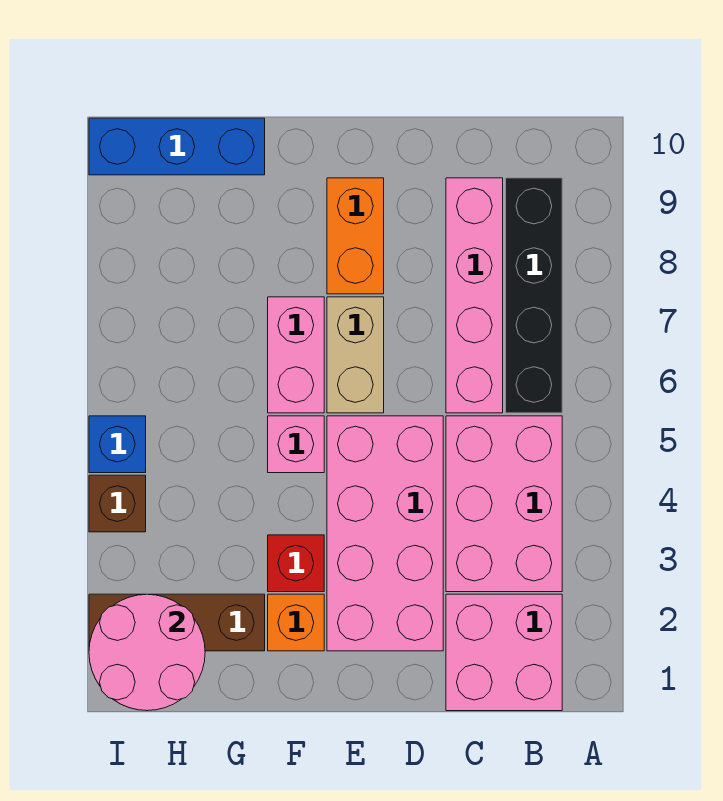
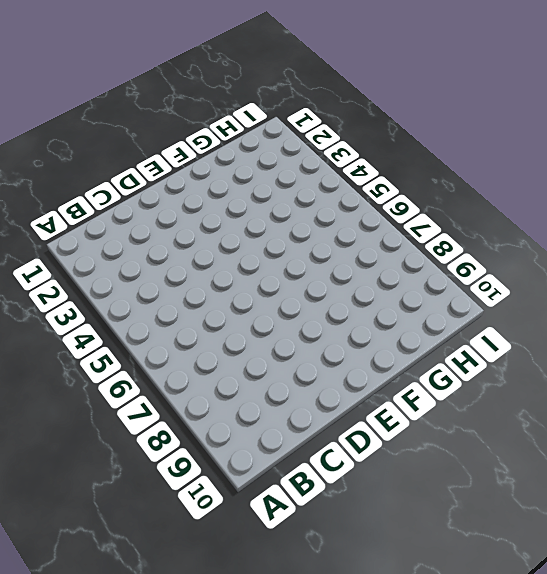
none -> pink brick B1:C2 level 1
none -> pink brick B3:C5 level 1
none -> black brick B6:B9 level 1

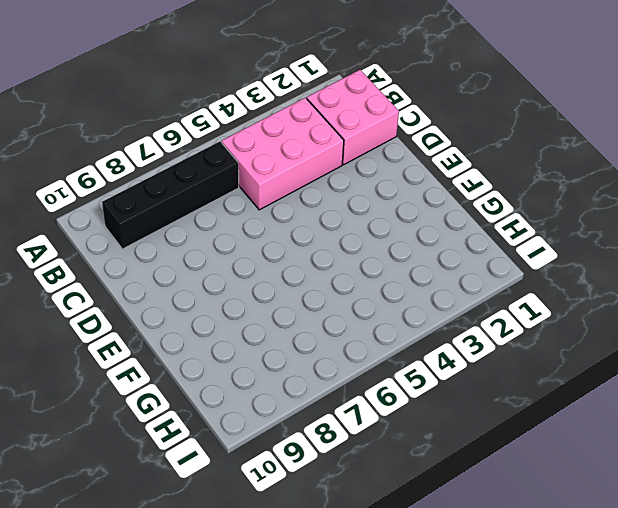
none -> pink brick C6:C9 level 1
none -> pink brick D2:E5 level 1
none -> tan brick E6:E7 level 1

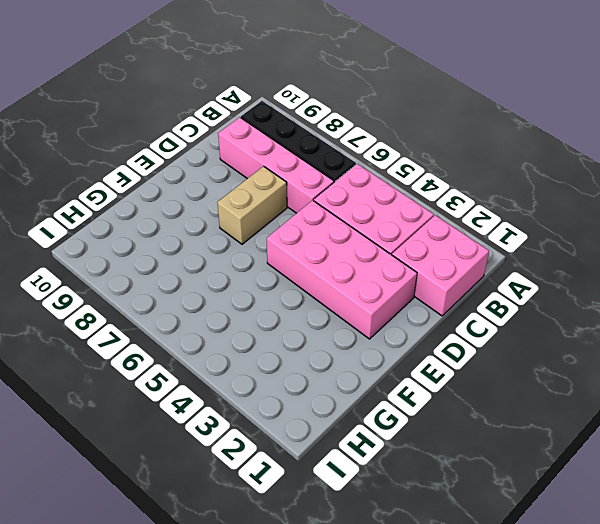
tan brick D7:E7 level 1 -> tan brick E6:E7 level 1
none -> orange brick E8:E9 level 1
none -> orange brick F2 level 1
none -> red brick F3 level 1

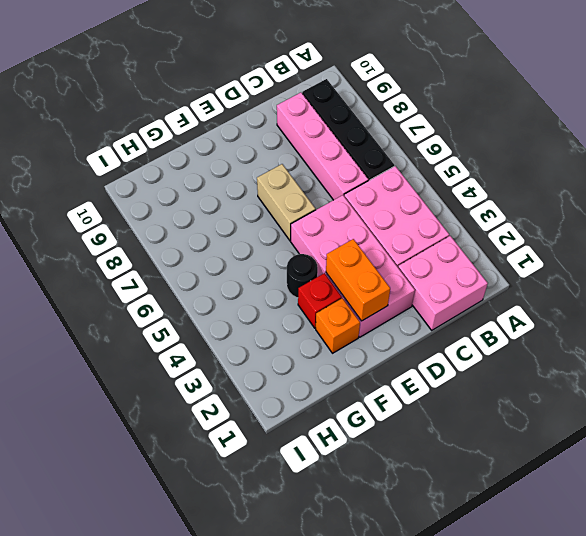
orange brick E2:E3 level 2 -> orange brick E8:E9 level 1
black round brick F4 level 1 -> none
none -> pink brick F5 level 1
none -> pink brick F6:F7 level 1
none -> brown brick G2:I2 level 1

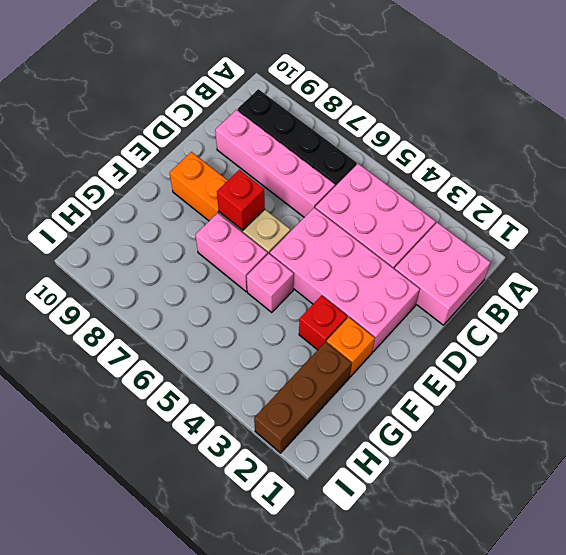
red brick E7 level 2 -> none
none -> blue brick G10:I10 level 1
none -> brown brick I4 level 1
none -> blue brick I5 level 1

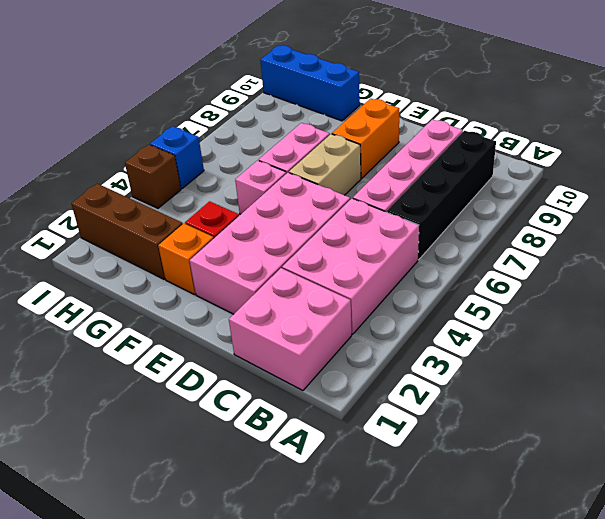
none -> pink round brick H1:I2 level 2

